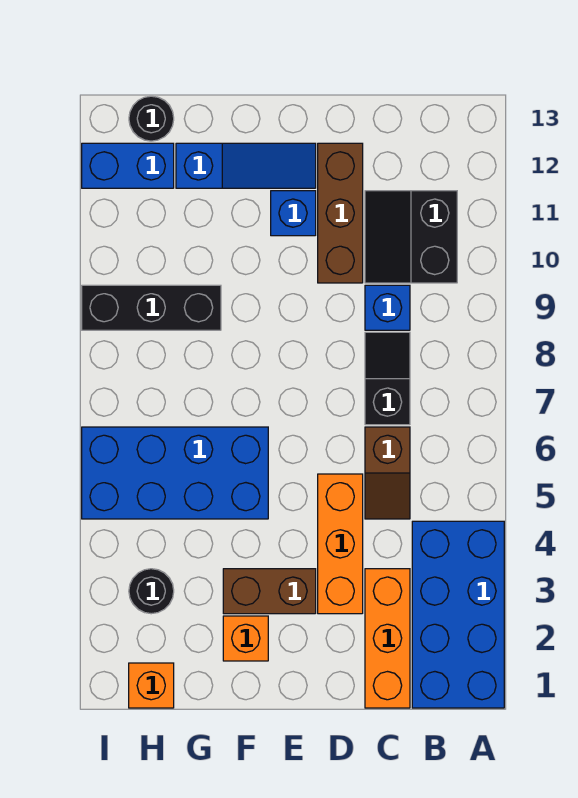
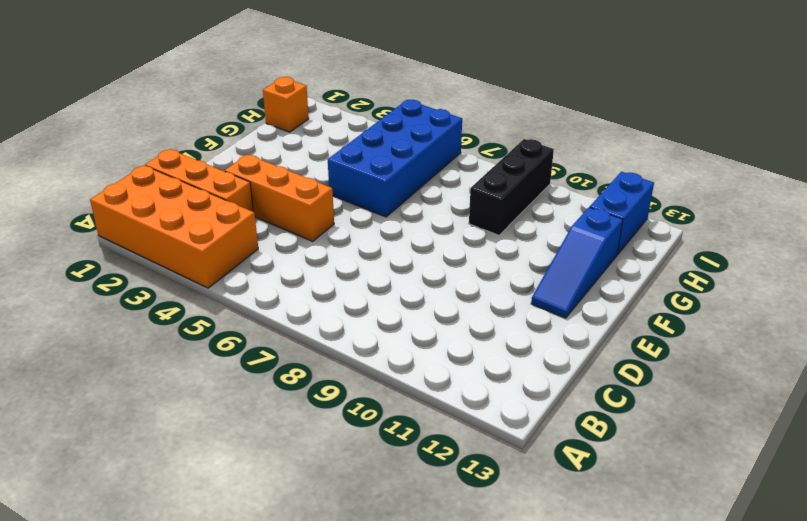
orange brick A1:B4 level 1 -> blue brick A1:B4 level 1
none -> black slope B10:C11 level 1 top B
none -> brown slope C5:C6 level 1 top 6
none -> black slope C7:C8 level 1 top 7

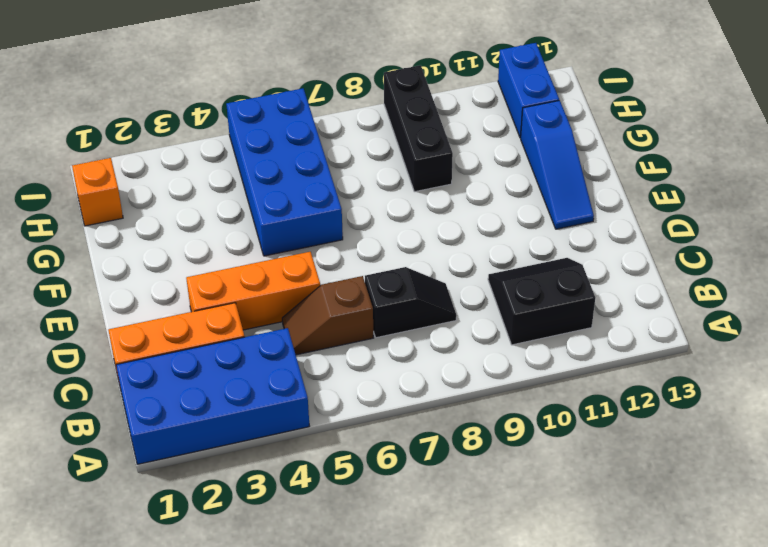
none -> blue brick C9 level 1
none -> brown brick D10:D12 level 1
none -> brown brick E3:F3 level 1

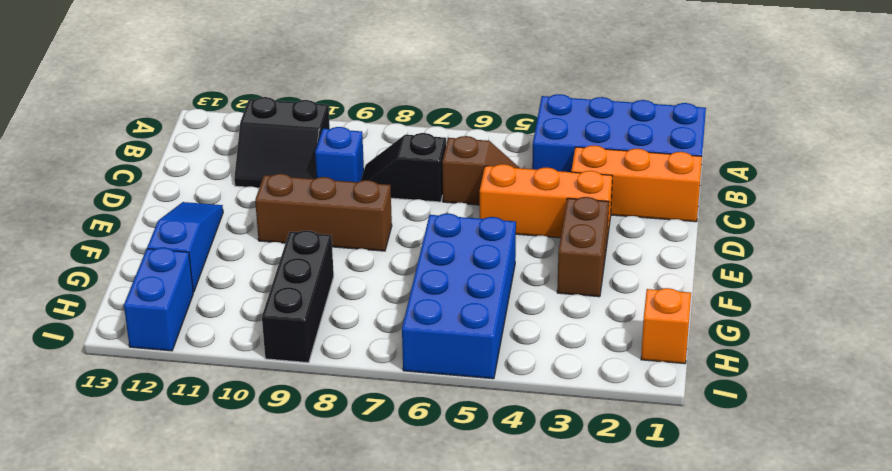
brown brick E8:E10 level 1 -> brown brick D10:D12 level 1
none -> blue brick E11 level 1
none -> orange brick F2 level 1
none -> black round brick H3 level 1

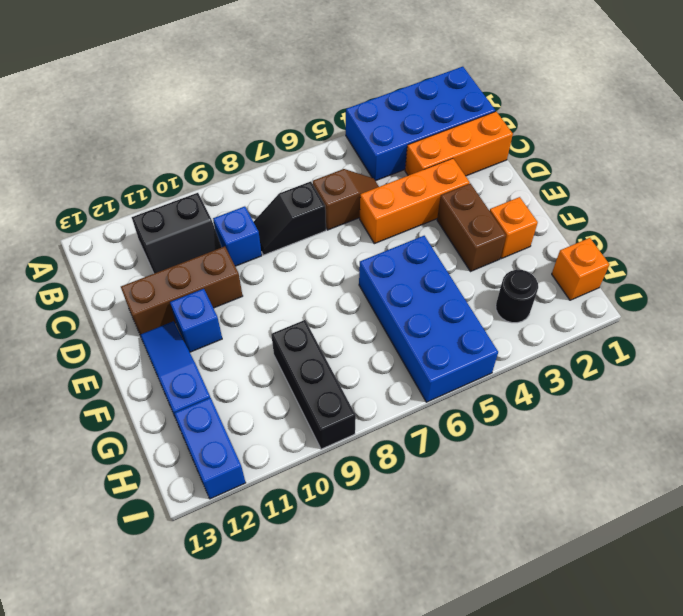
none -> black round brick H13 level 1

